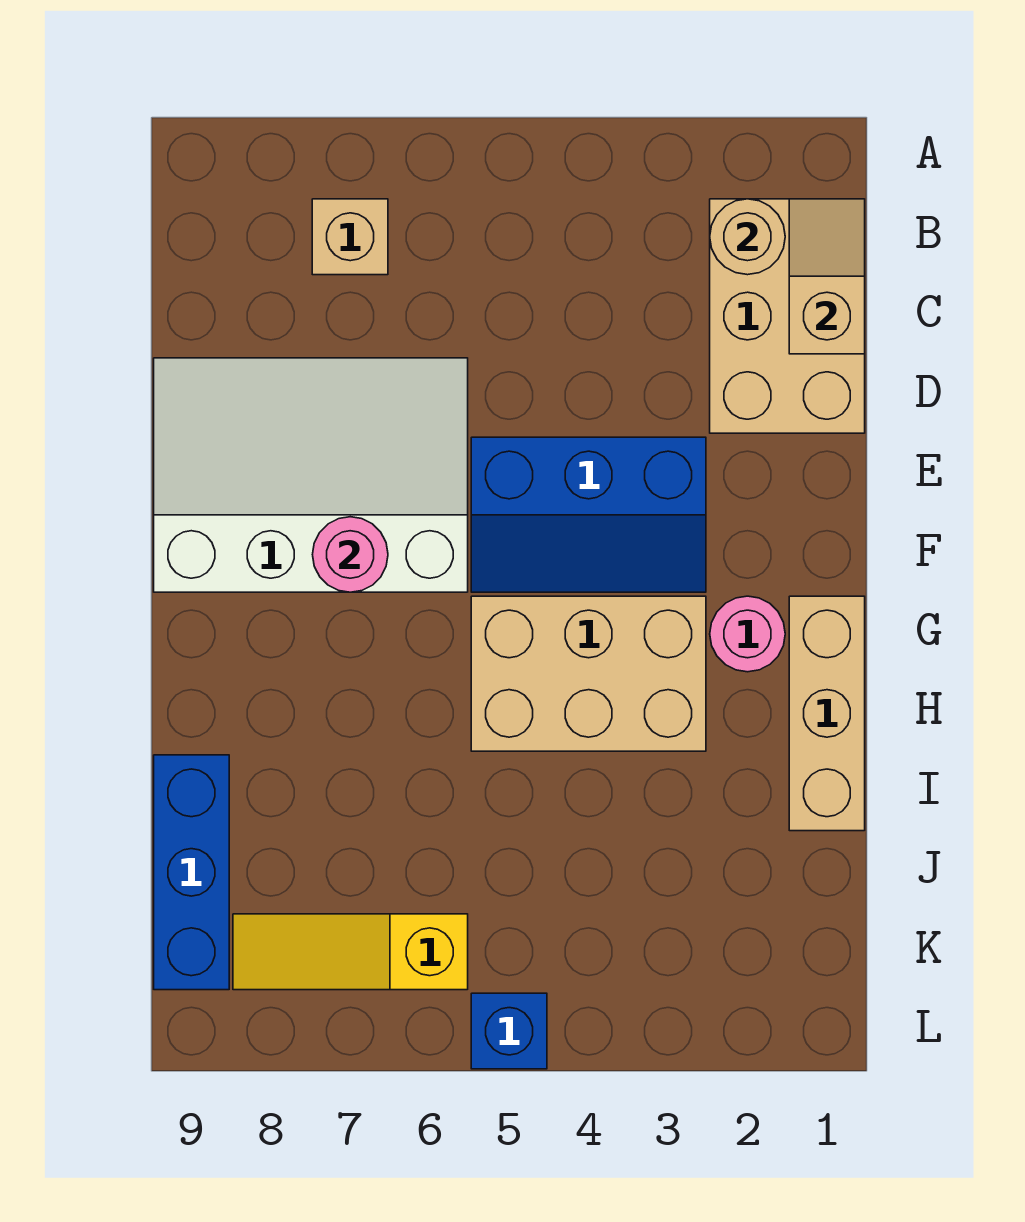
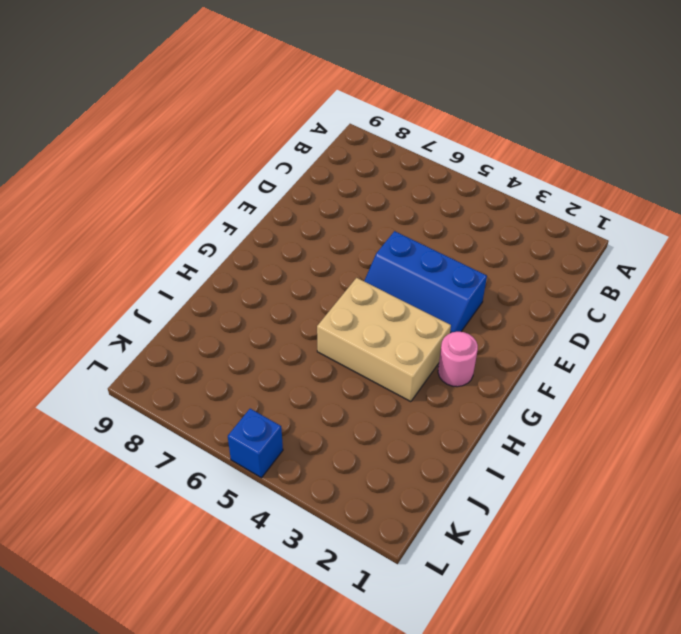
none -> tan brick B1:D2 level 1
none -> tan brick B7 level 1
none -> white slope D6:F9 level 1 top F

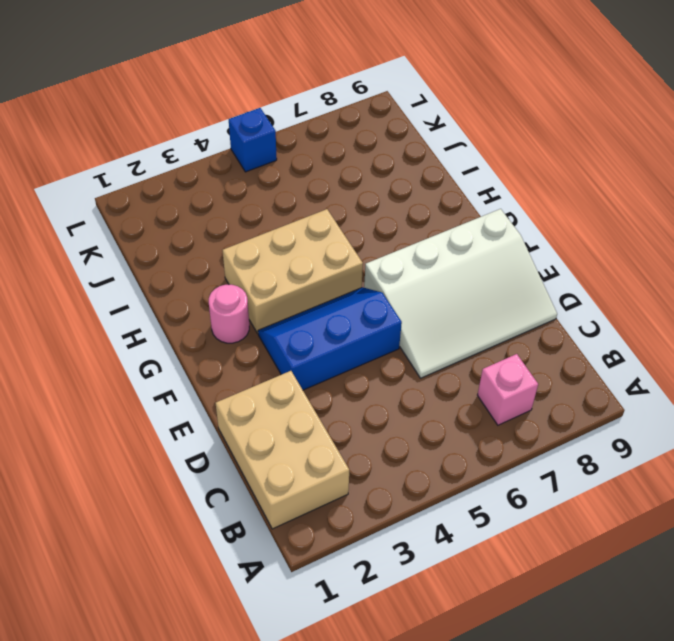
pink brick B7 level 1 -> tan brick B7 level 1
none -> tan brick G1:I1 level 1
none -> blue brick I9:K9 level 1
none -> yellow slope K6:K8 level 1 top 6

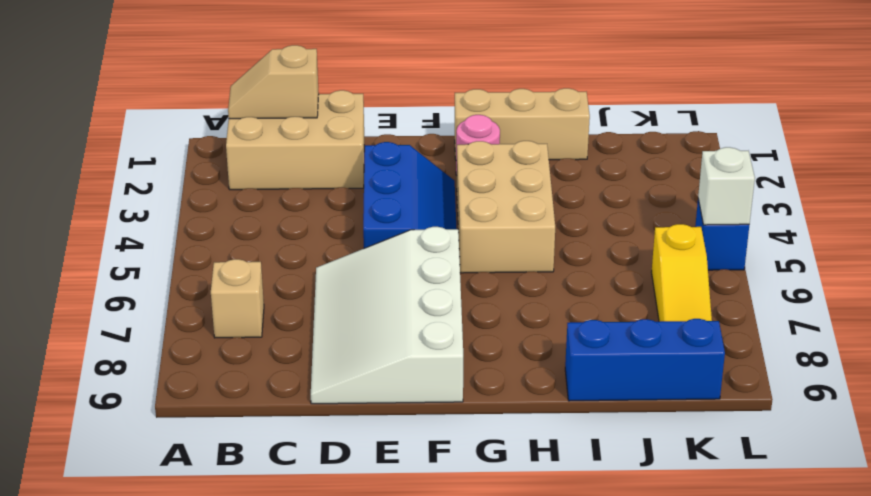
white brick L5 level 2 -> none
none -> tan round brick B2 level 2
none -> pink round brick F7 level 2

